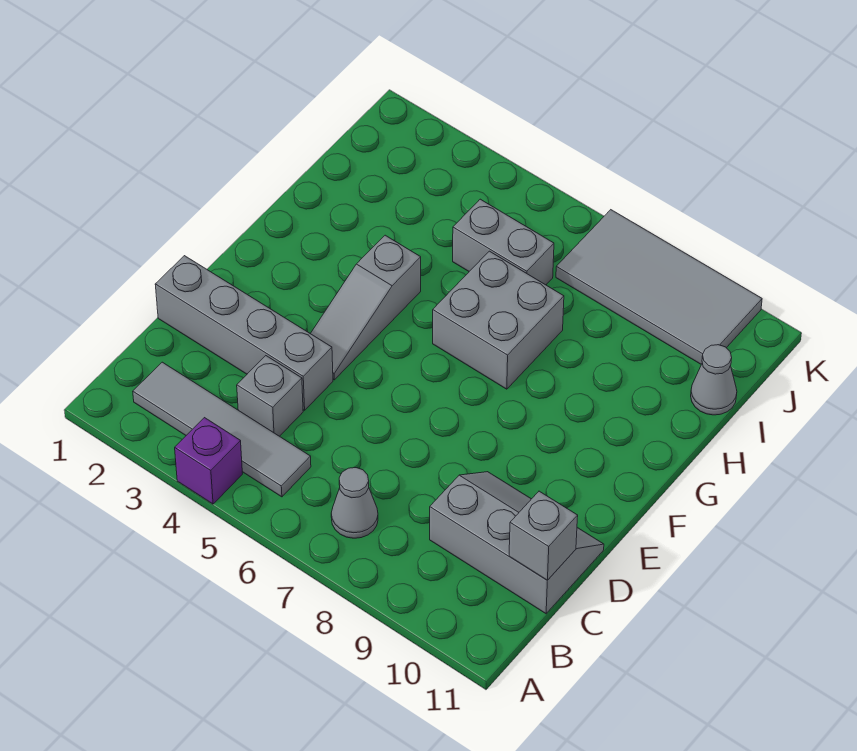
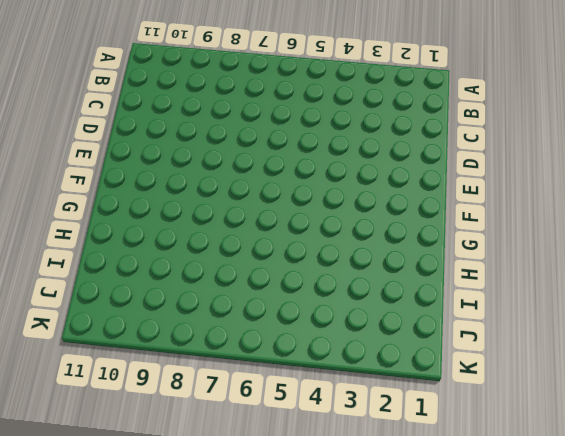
none -> purple brick A4 level 1
none -> grey tile B2:B5 level 1
none -> grey cone B7 level 1

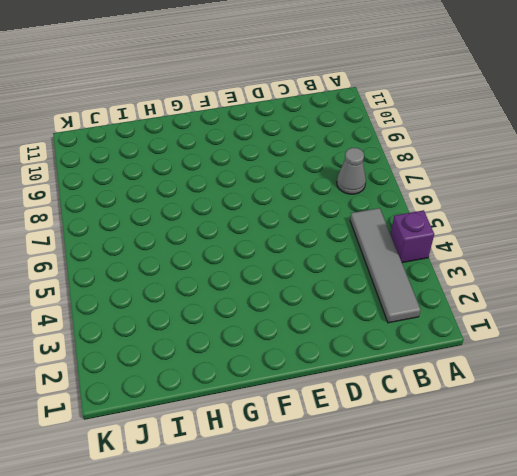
none -> grey brick C4 level 1
none -> grey slope C9:D11 level 1 top C
none -> grey brick D1:D4 level 1

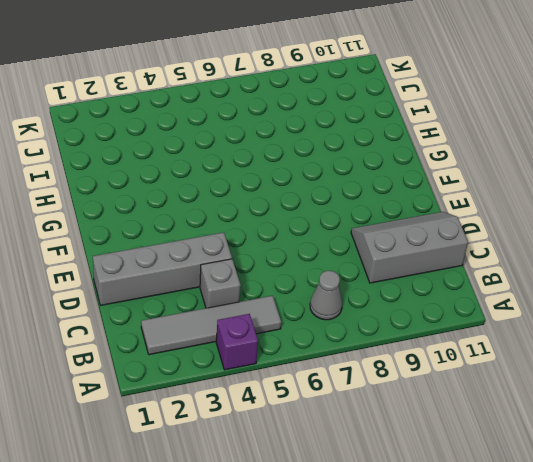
none -> grey slope E4:G4 level 1 top G
none -> grey brick G6:H7 level 1
none -> grey brick I5:I6 level 1

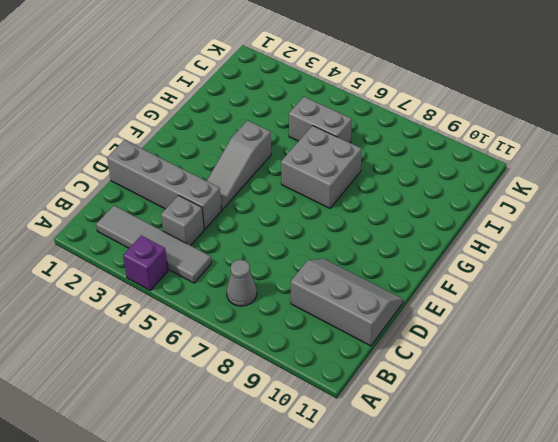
none -> grey cone I11 level 1
none -> grey tile J7:K10 level 1
none -> grey brick C11 level 2

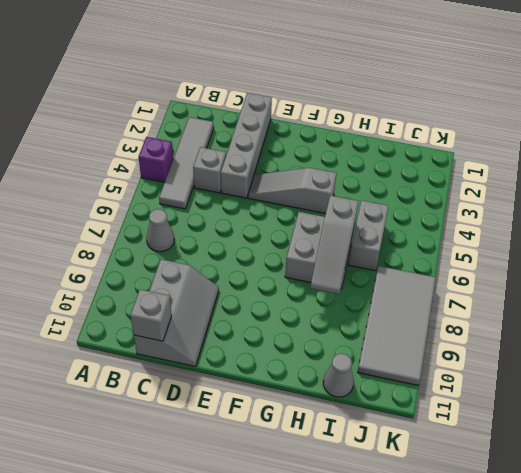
grey slope H6:H8 level 2 top 6 -> none

